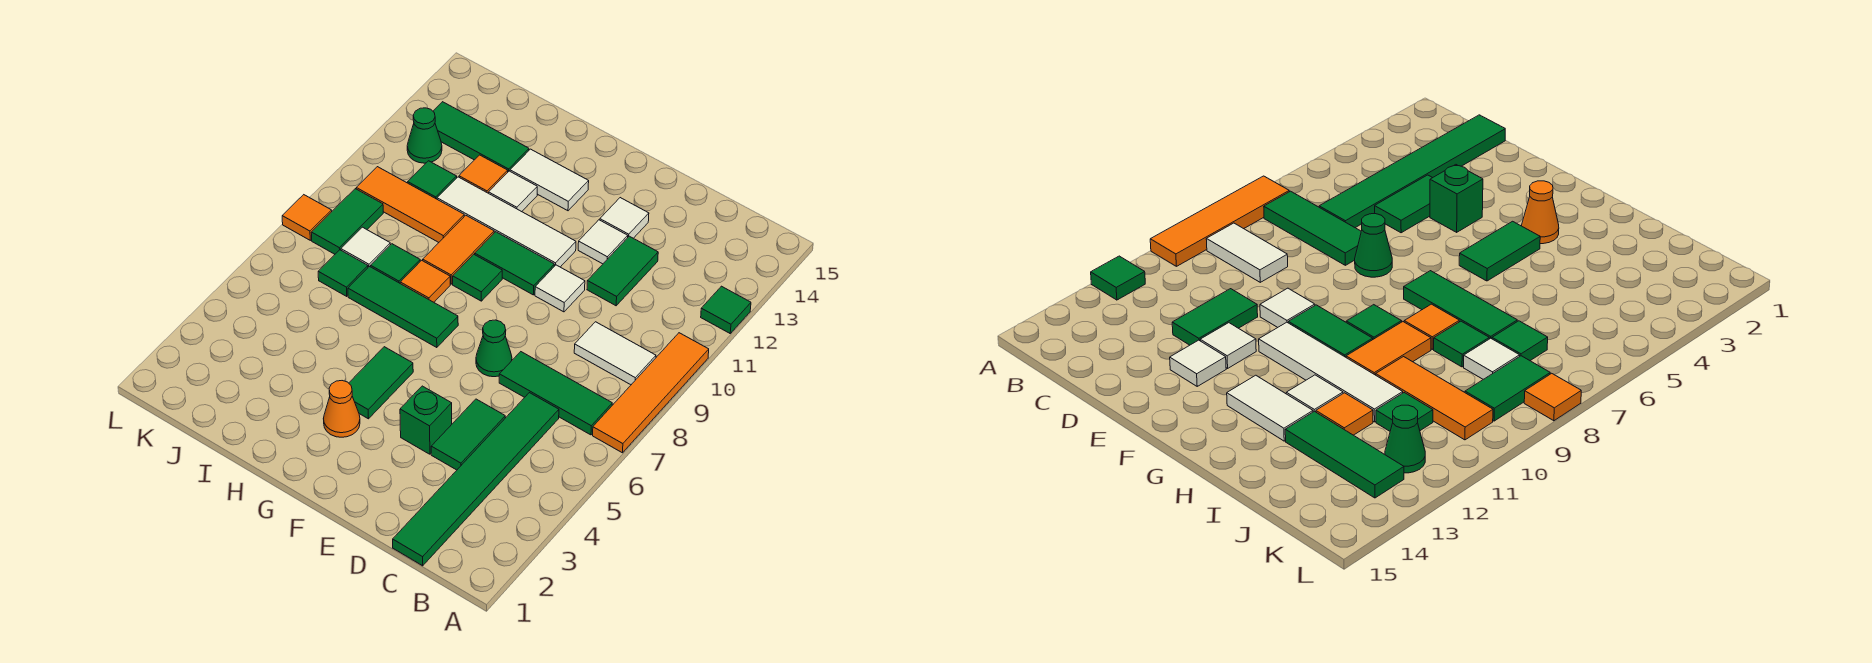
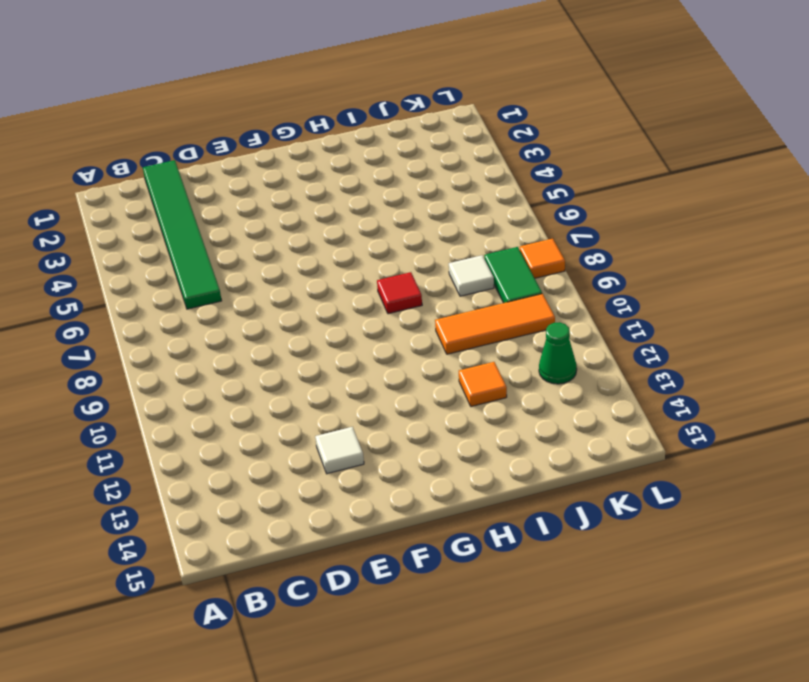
red tile H8 level 1 -> orange tile H8 level 1
none -> orange tile A7:A10 level 1
none -> green tile A12 level 1
none -> green tile B7:D7 level 1
none -> white tile B9:C9 level 1

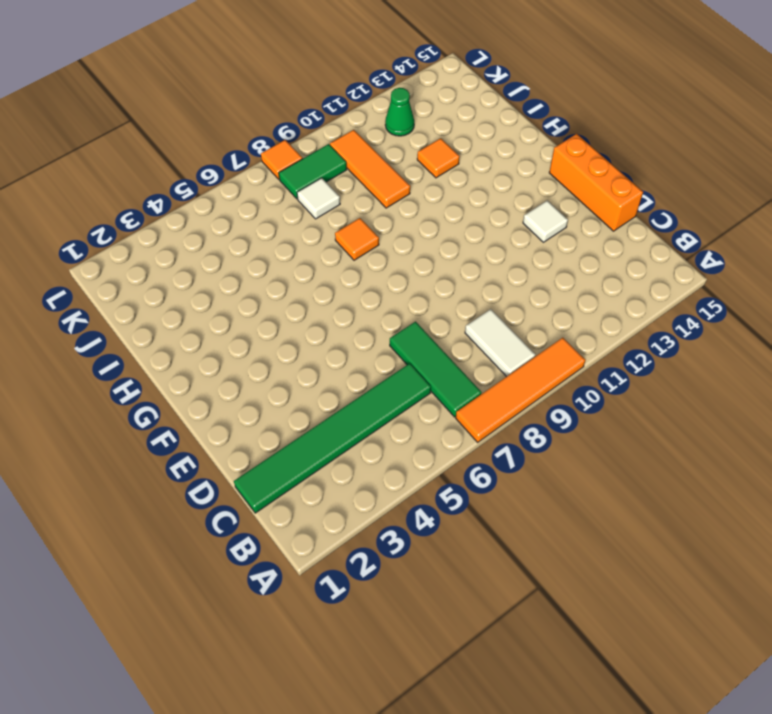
orange brick D15:F15 level 1 -> none
none -> green tile A12 level 1
none -> green tile D4:D5 level 1
none -> green tile D11:D12 level 1
none -> green brick E4 level 1

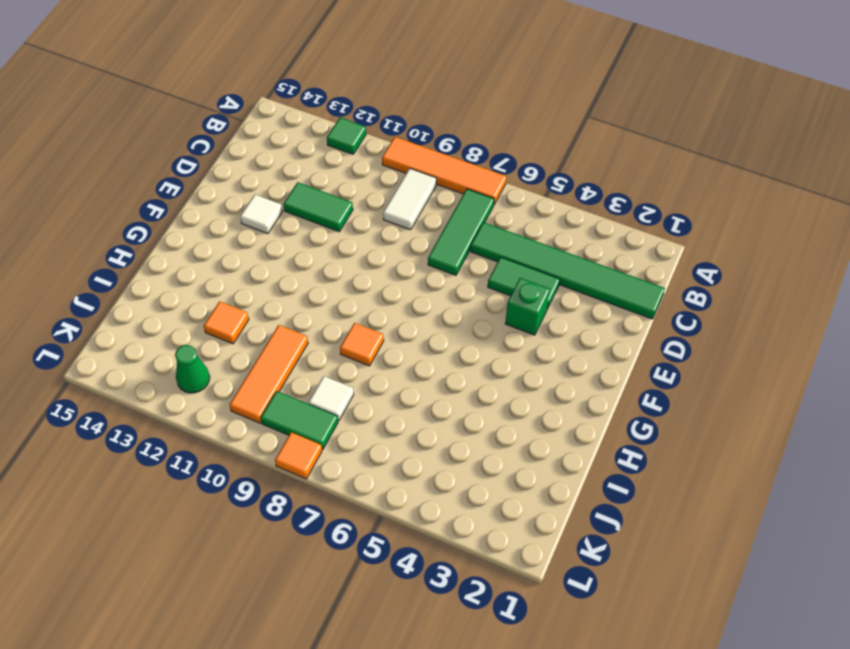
none -> green cone E7 level 1
none -> white tile E10 level 1
none -> white tile E12 level 1
none -> green tile F10:G10 level 1

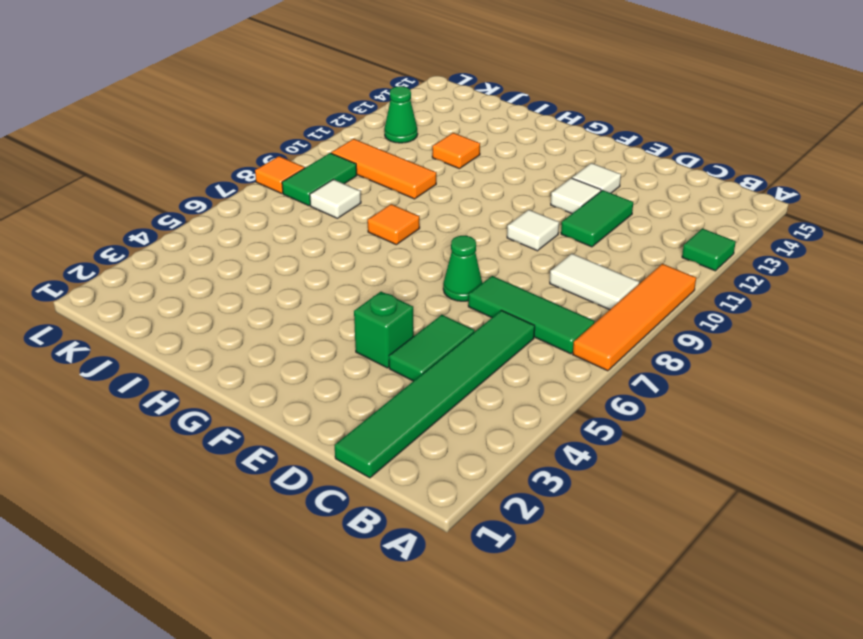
none -> green tile F10:G10 level 1
none -> white tile F11:I11 level 1
none -> orange cone G3 level 1
none -> green tile G4:G5 level 1

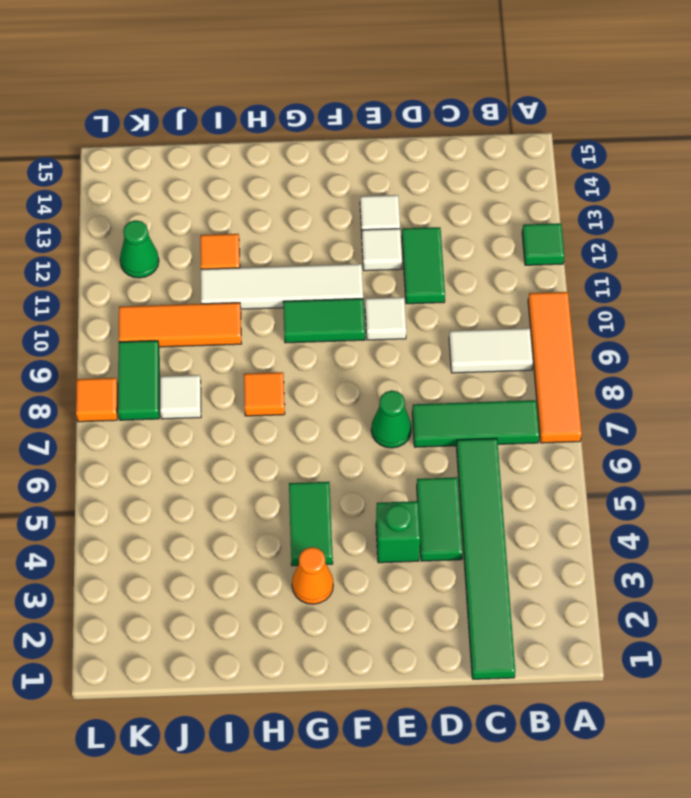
none -> green tile G7:I7 level 1
none -> green tile G9 level 1
none -> white tile G13:H13 level 1
none -> orange tile H9:H10 level 1

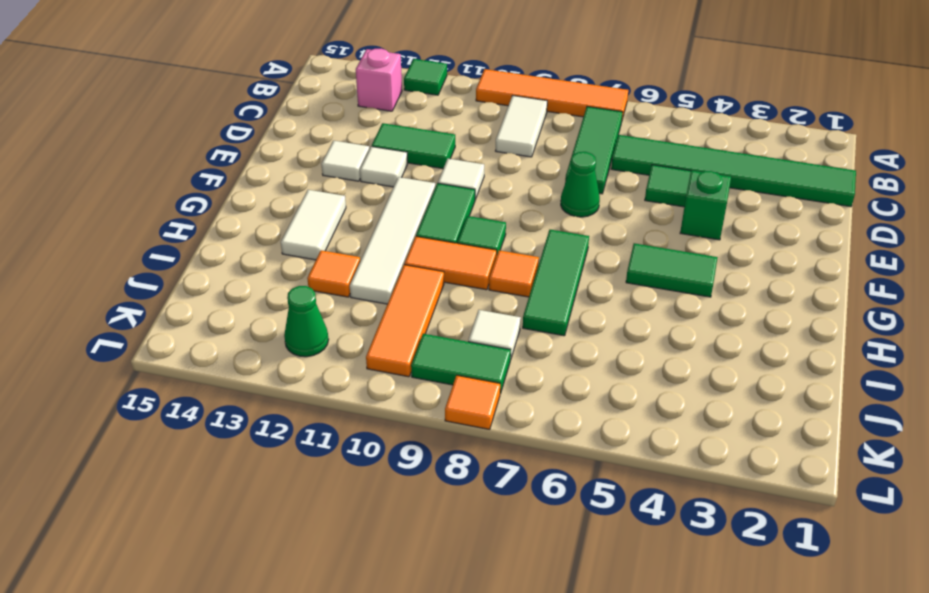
pink brick B13 level 1 -> none
none -> orange cone G3 level 1
none -> white tile H12 level 1
none -> green tile I8 level 1
none -> green tile I13:K13 level 1

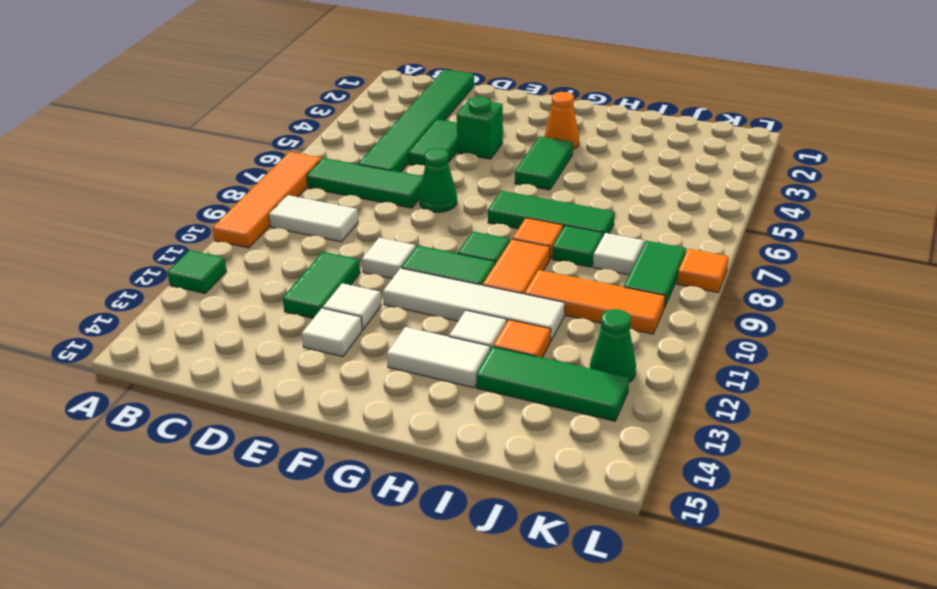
none -> green tile J7 level 1
none -> green tile J11 level 1

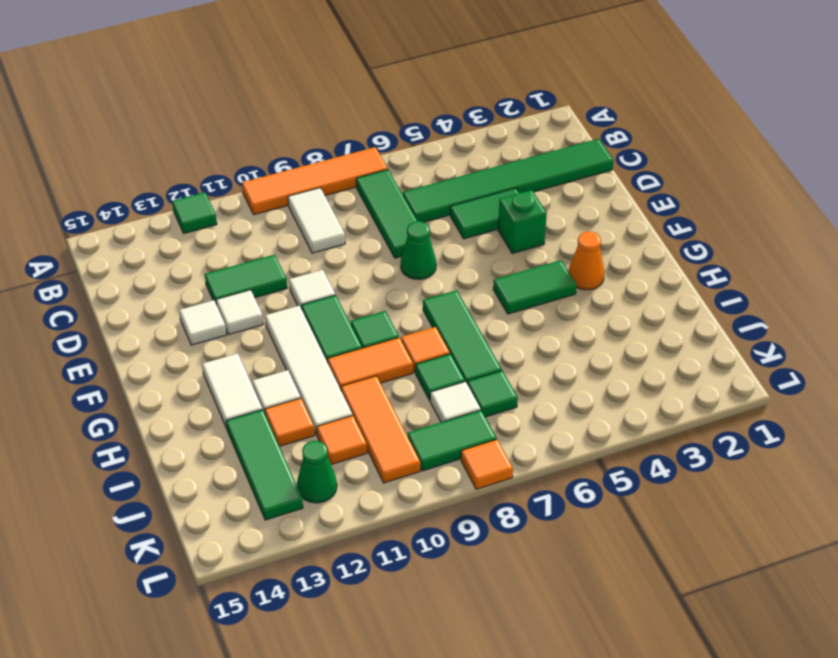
orange tile J11 level 1 -> green tile J11 level 1

